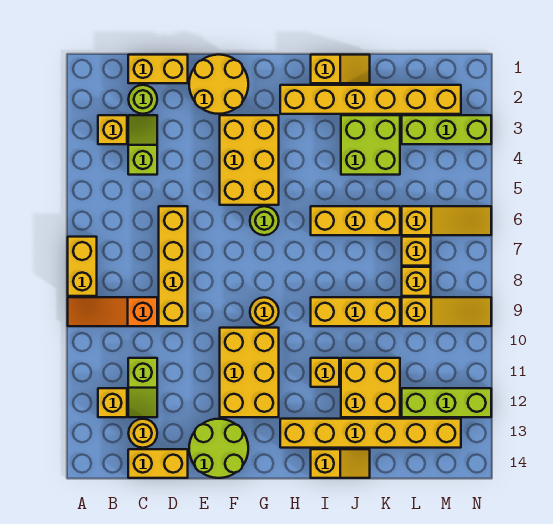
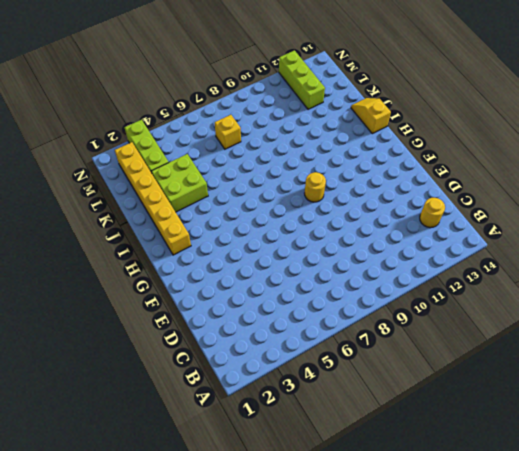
none -> yellow brick A7:A8 level 1
none -> orange slope A9:C9 level 1 top C
none -> yellow brick B3 level 1
none -> yellow brick B12 level 1

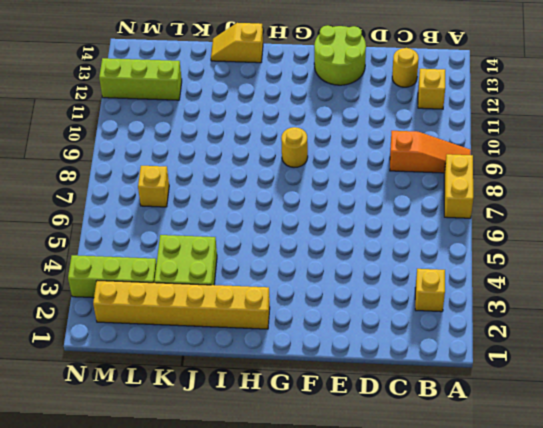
none -> yellow brick C1:D1 level 1
none -> lime round brick C2 level 1
none -> lime slope C3:C4 level 1 top 4
none -> lime slope C11:C12 level 1 top 11

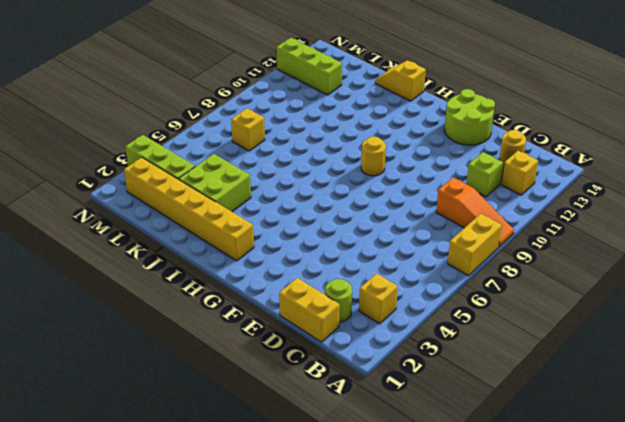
none -> lime slope C3:C4 level 1 top 4
none -> yellow brick C14:D14 level 1
none -> yellow brick D6:D9 level 1
none -> yellow round brick E1:F2 level 1

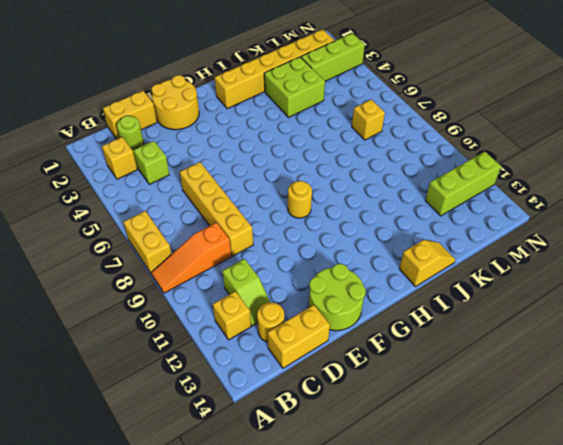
none -> yellow brick F3:G5 level 1
none -> yellow brick F10:G12 level 1
none -> lime round brick G6 level 1
none -> yellow brick H13:M13 level 1

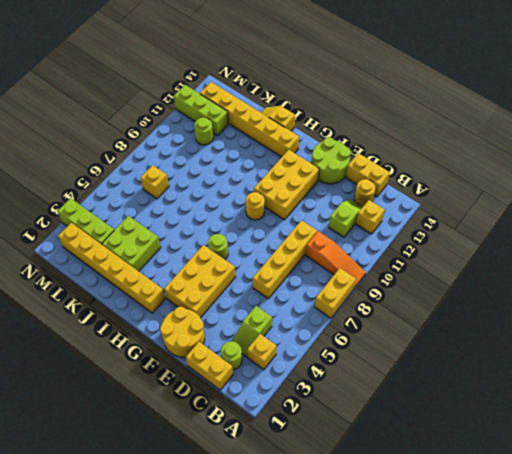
lime round brick L11 level 1 -> none
none -> yellow slope I1:J1 level 1 top I
none -> yellow brick I6:K6 level 1
none -> yellow brick I9:K9 level 1
none -> yellow brick I11 level 1

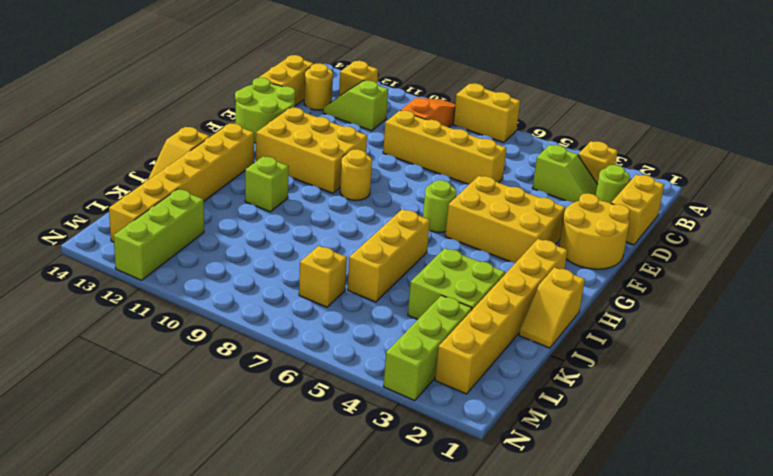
lime brick I11 level 1 -> yellow brick I11 level 1
none -> yellow brick I9:K9 level 1
none -> yellow brick J11:K12 level 1
none -> yellow slope L6:N6 level 1 top L
none -> yellow brick L8 level 1

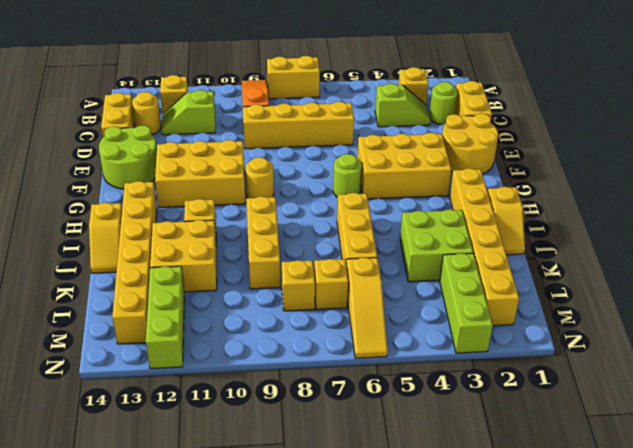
none -> yellow slope L9:N9 level 1 top L

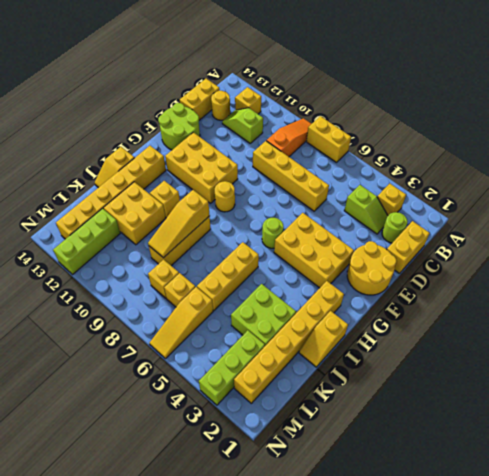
yellow slope I9:K9 level 2 top I -> yellow slope L9:N9 level 1 top L

